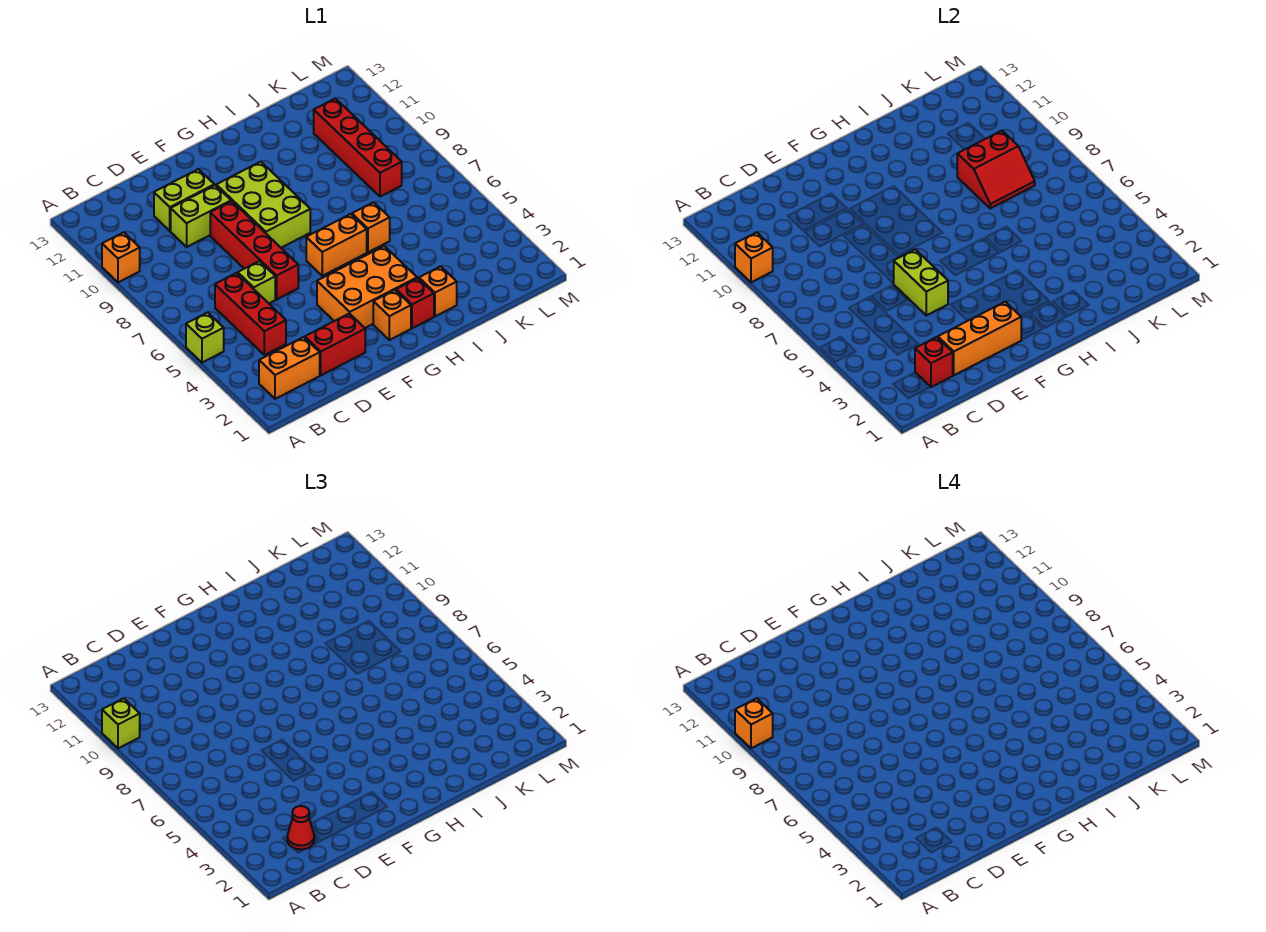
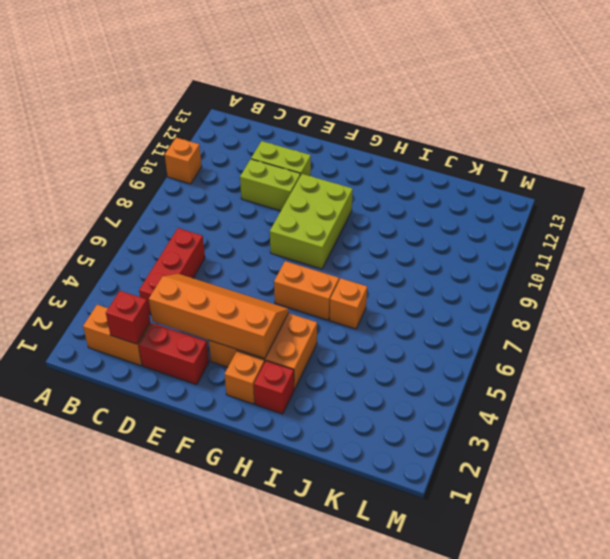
orange slope D3:G4 level 2 top 3 -> none
none -> lime brick A5 level 1
none -> lime brick D6 level 1
none -> red brick E6:E9 level 1

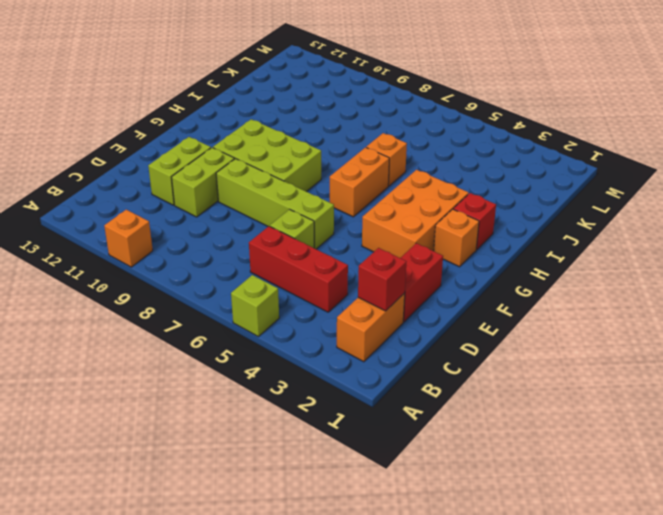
lime brick E6:E9 level 1 -> red brick E6:E9 level 1
none -> orange brick I2 level 1
none -> red brick K8:K11 level 1
none -> orange brick A10 level 2

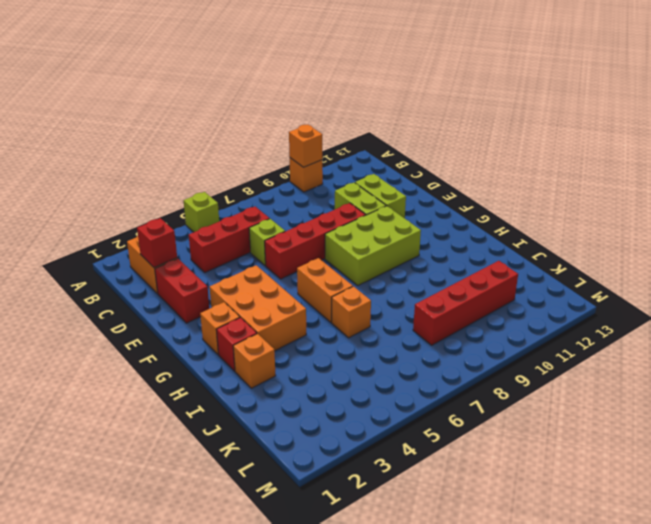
none -> orange brick D2:F2 level 2
none -> lime brick E5:E6 level 2
none -> red slope J8:K9 level 2 top 9

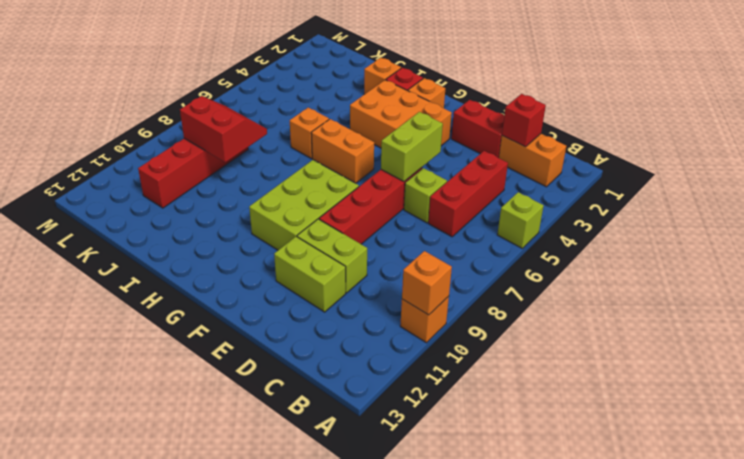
none -> orange brick D2:F2 level 2
none -> lime brick A10 level 3
none -> red cone C2 level 3

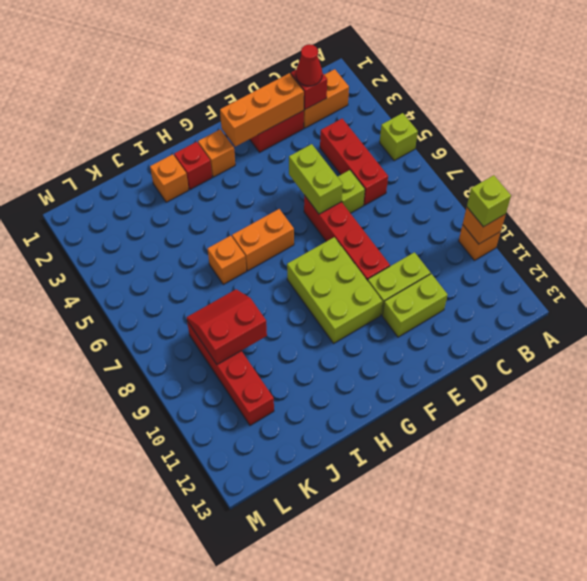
none -> orange brick F3:H4 level 1
none -> orange brick A10 level 4

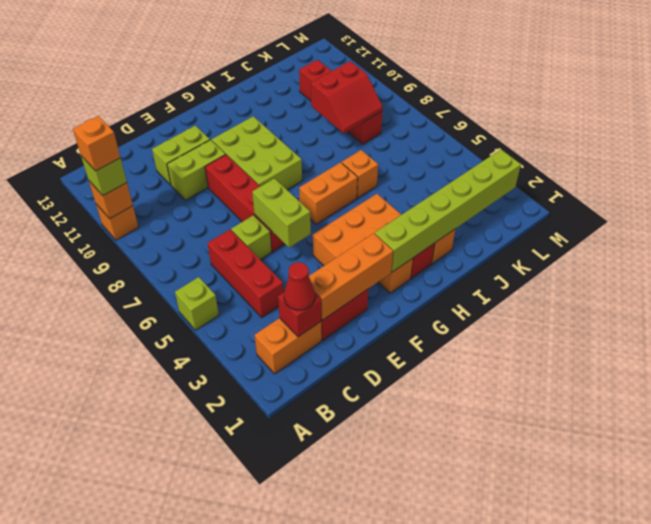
lime brick G2:L2 level 2 -> none

